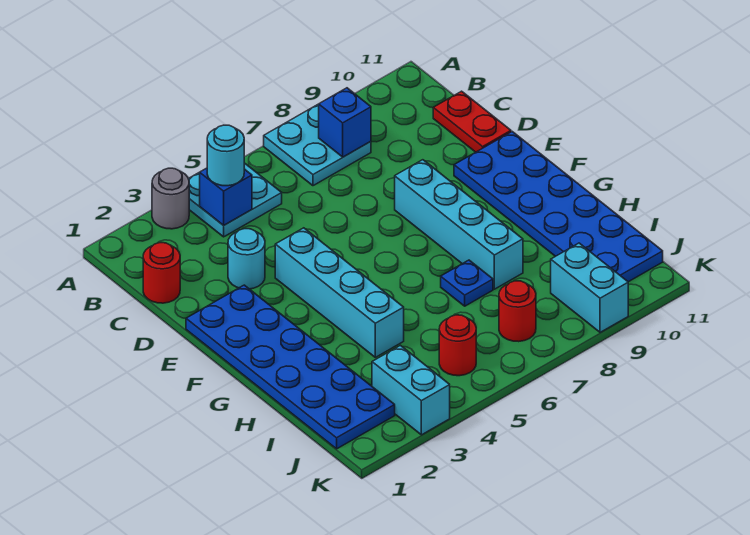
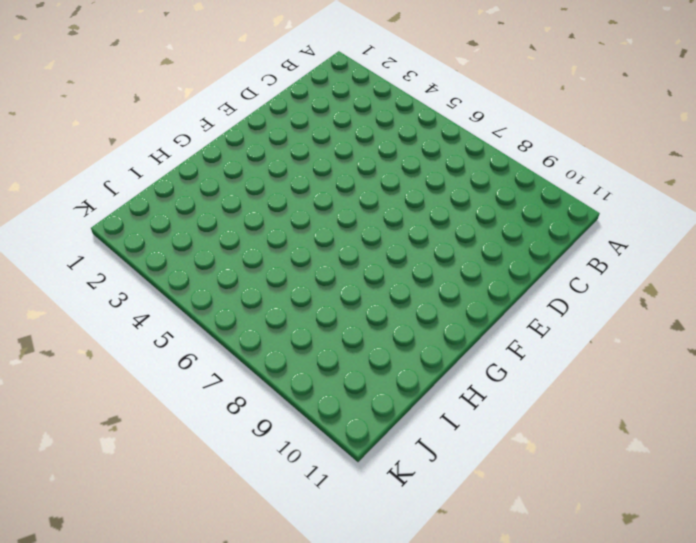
none -> grey round brick A3 level 1
none -> cyan plate A4:B5 level 1
none -> cyan plate A7:B8 level 1

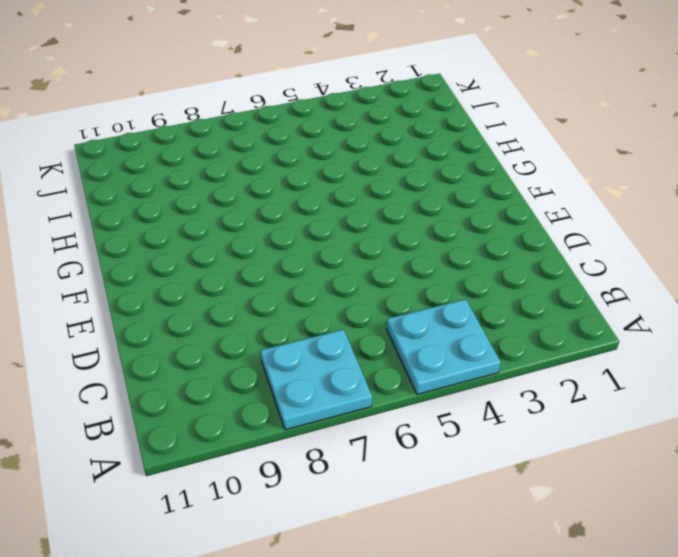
none -> grey round brick A3 level 1
none -> red round brick C1 level 1
none -> red plate C11:D11 level 1

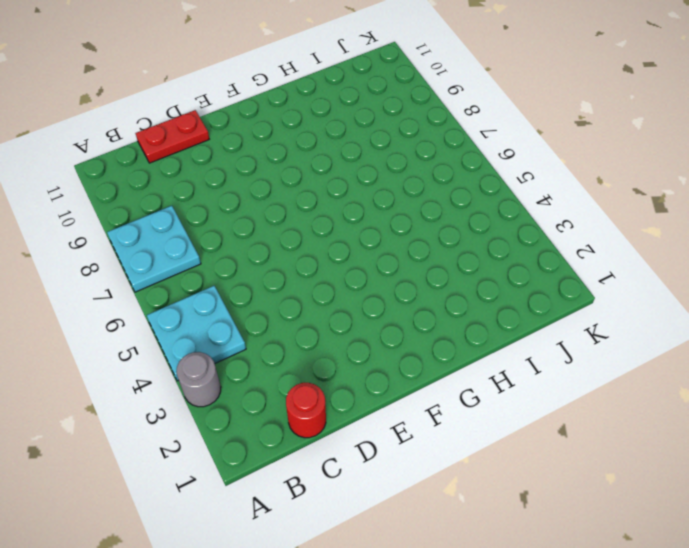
none -> cyan round brick D3 level 1
none -> blue plate E1:J2 level 1
none -> cyan brick E4:H4 level 1

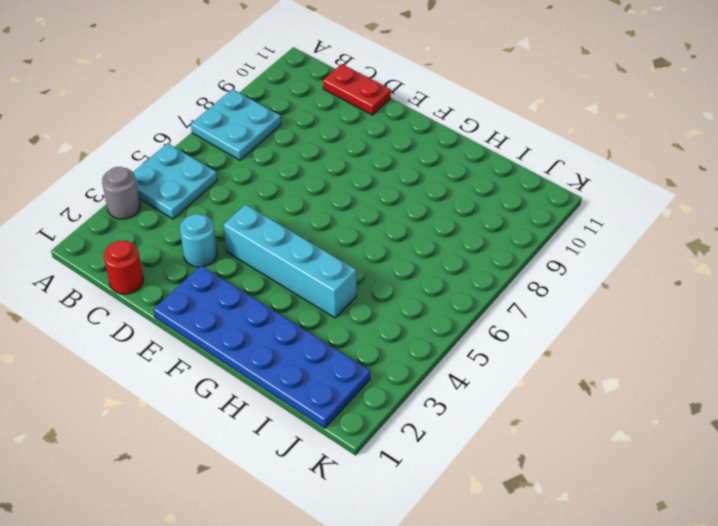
none -> cyan brick E8:H8 level 1
none -> blue plate E10:J11 level 1
none -> blue plate H7 level 1

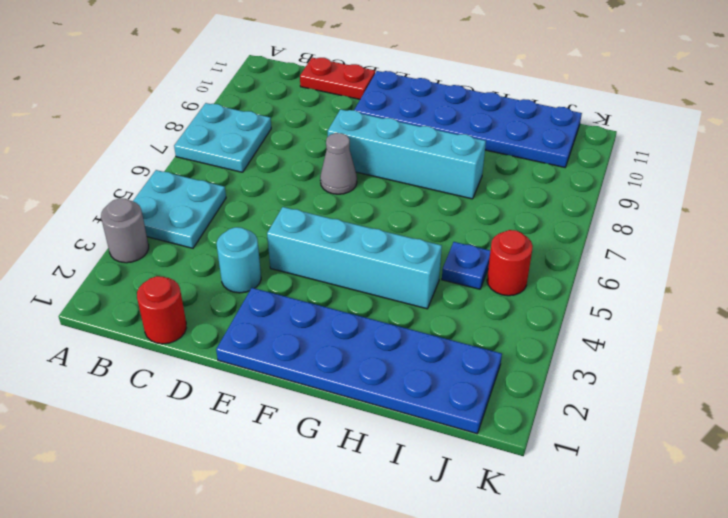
grey cone E7 level 1 -> none
blue plate I5 level 1 -> blue plate H7 level 1
none -> cyan brick J3:K3 level 1
none -> red round brick J7 level 1
none -> cyan brick J9:K9 level 1

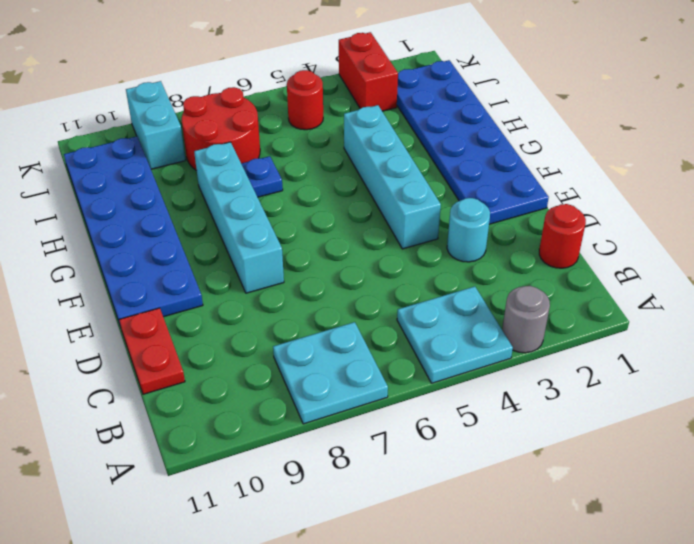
red round brick I7:J8 level 1 -> red round brick J7 level 1
red brick J3:K3 level 1 -> cyan brick J3:K3 level 1
none -> blue brick B4 level 2
none -> blue brick B8 level 2
none -> cyan round brick B4 level 3

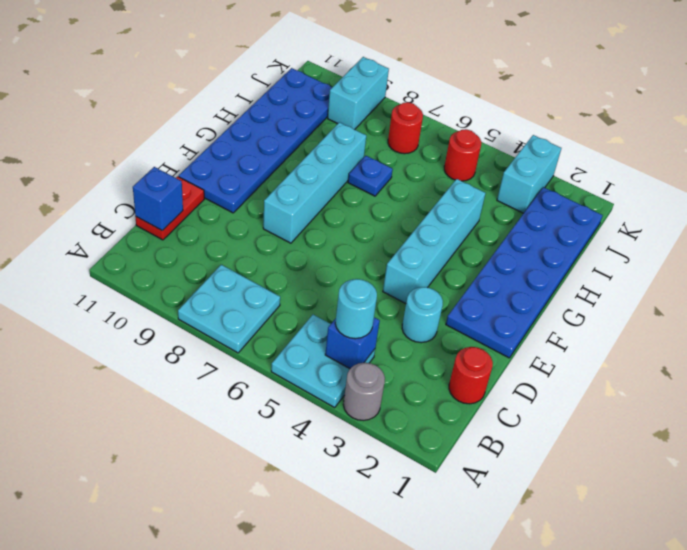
blue brick C11 level 2 -> blue brick B8 level 2

